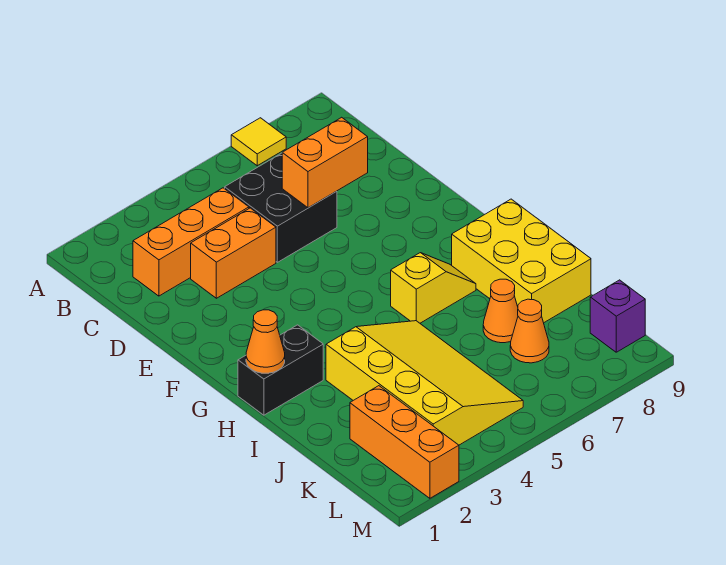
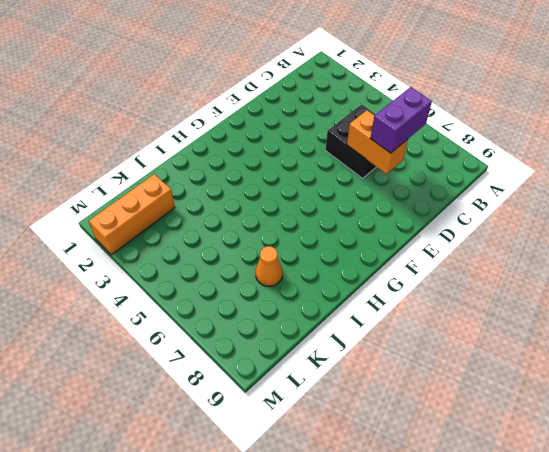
purple brick C7:D7 level 3 -> none
none -> yellow tile A7 level 1
none -> orange brick C2:C4 level 1
none -> orange brick D3:D4 level 1

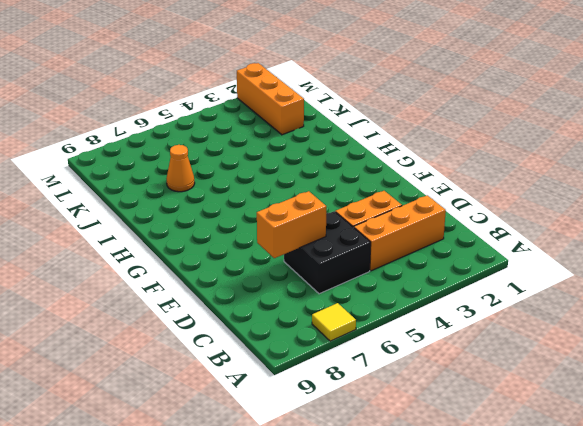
none -> black brick H1:H2 level 1
none -> yellow slope H6:H7 level 1 top 6
none -> yellow brick H8:J9 level 1

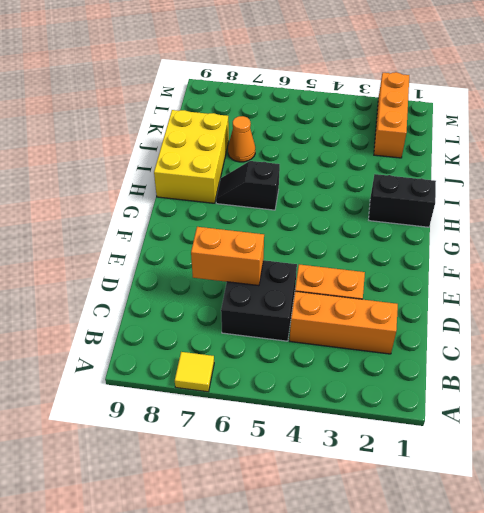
black slope H6:H7 level 1 top 6 -> yellow slope H6:H7 level 1 top 6
none -> yellow slope I3:L5 level 1 top 3
none -> orange cone K7 level 1
none -> purple brick L9 level 1

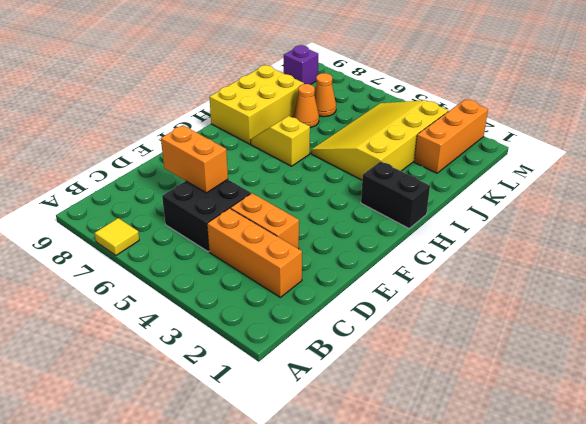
none -> orange cone H1 level 2

